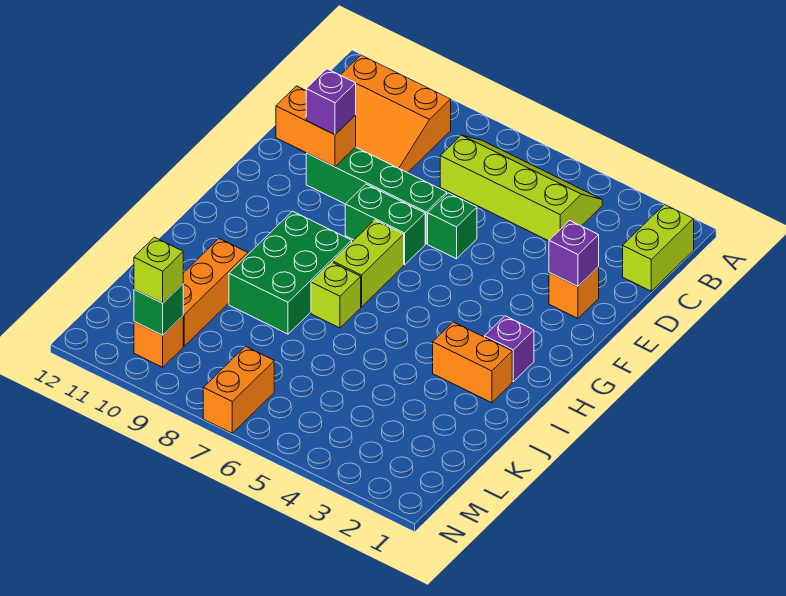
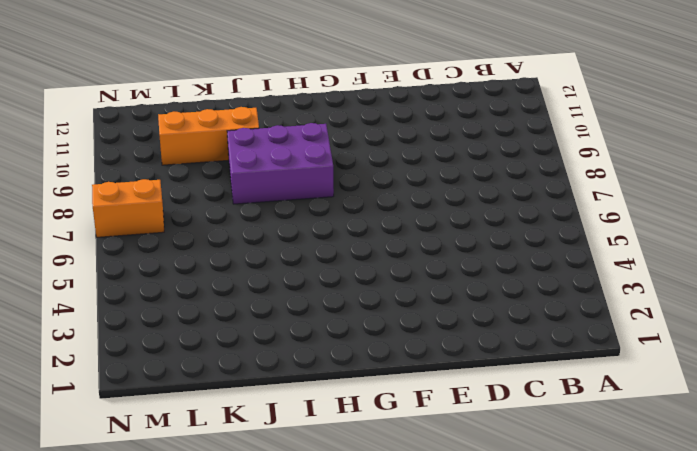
purple brick H8:J9 level 1 -> green brick H8:J9 level 1
none -> lime brick B1:C1 level 1
none -> lime slope B4:C7 level 1 top C
none -> orange slope B9:D11 level 1 top B

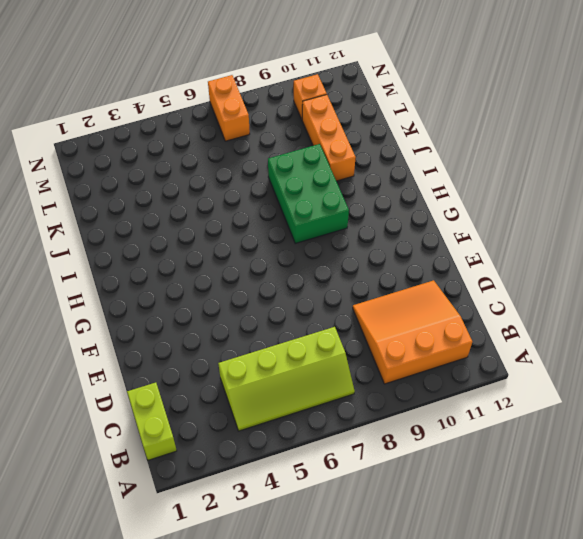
none -> orange brick E2 level 1
none -> green brick E6 level 1
none -> green brick E7:E10 level 1

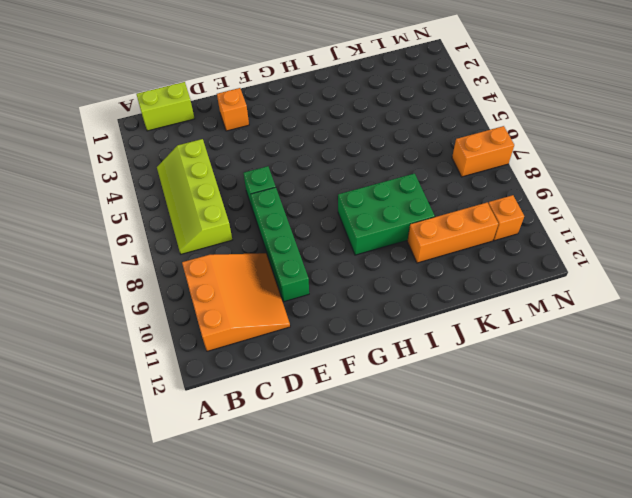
none -> green brick F7:F8 level 1
none -> lime brick G7:H7 level 1
none -> purple brick H2 level 1

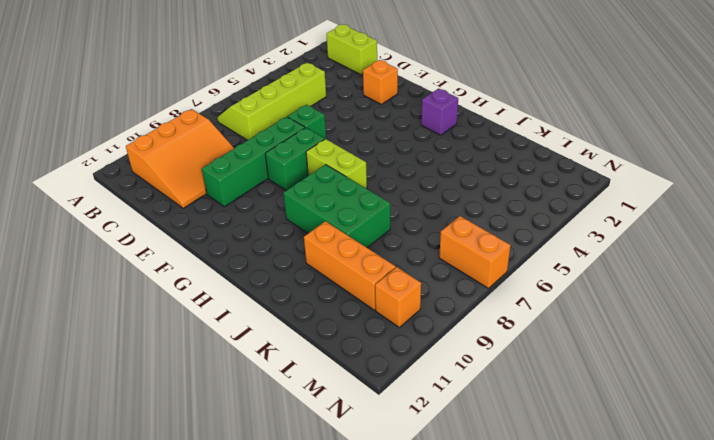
none -> orange brick I2:I3 level 1
none -> lime brick I7 level 1
none -> purple brick E2 level 2

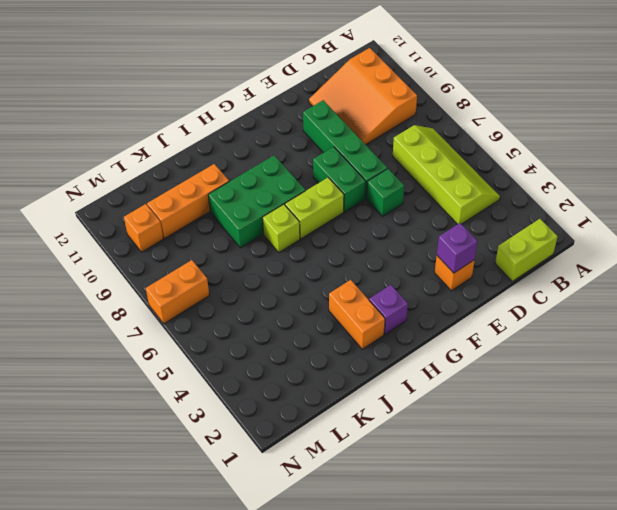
none -> orange brick E10:E11 level 2
none -> green brick M10 level 2
none -> purple brick E10 level 3

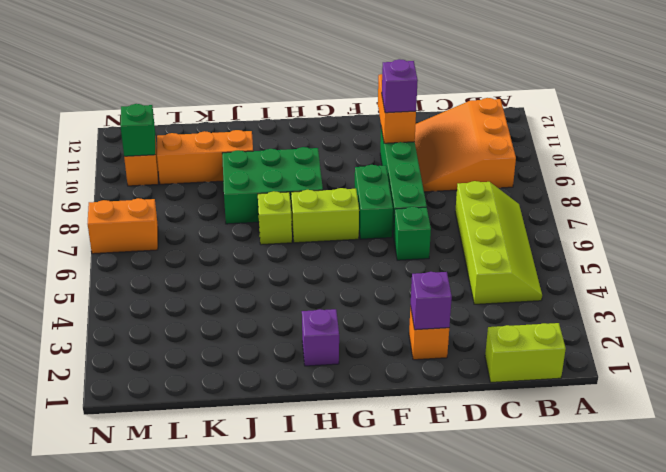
none -> orange brick I2:I3 level 1
none -> lime brick M10 level 3

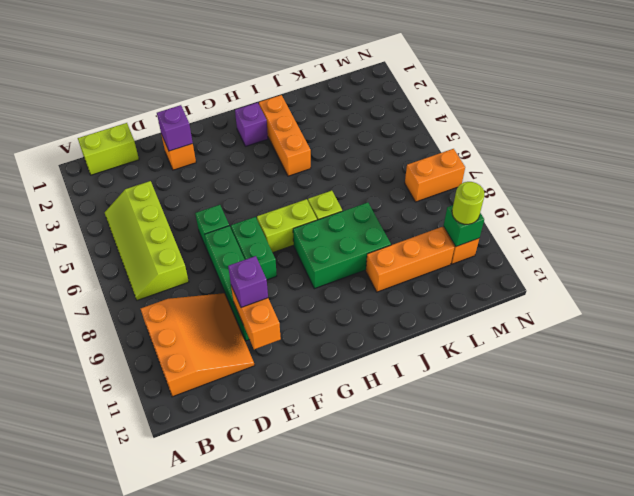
orange brick I2:I4 level 1 -> orange brick I2:I3 level 1
lime round brick M10 level 3 -> lime brick M10 level 3

